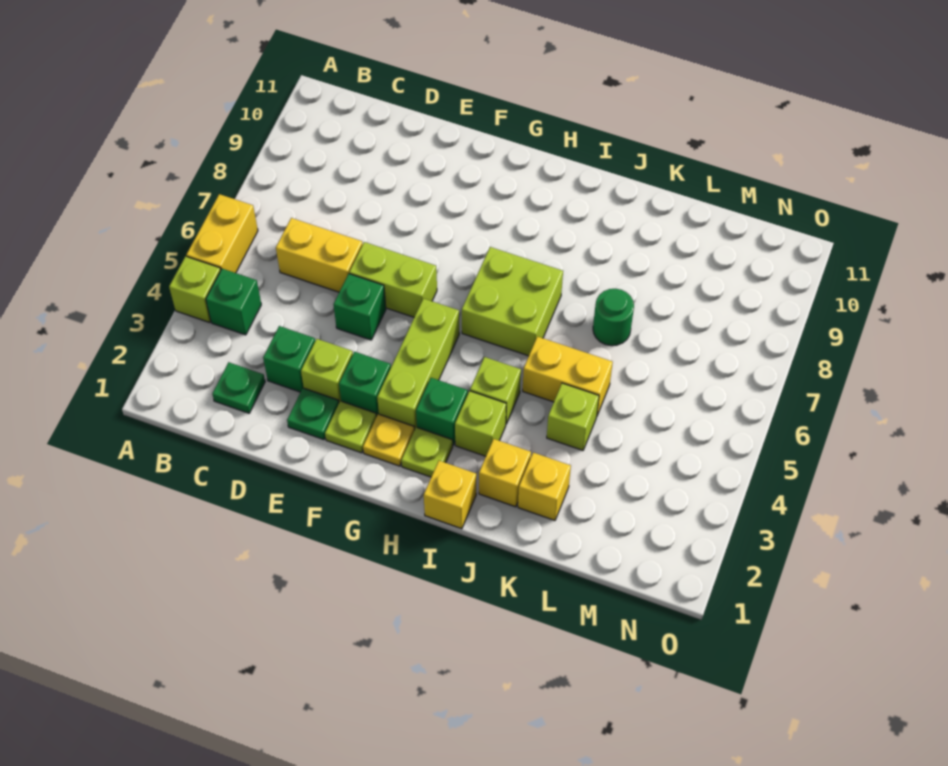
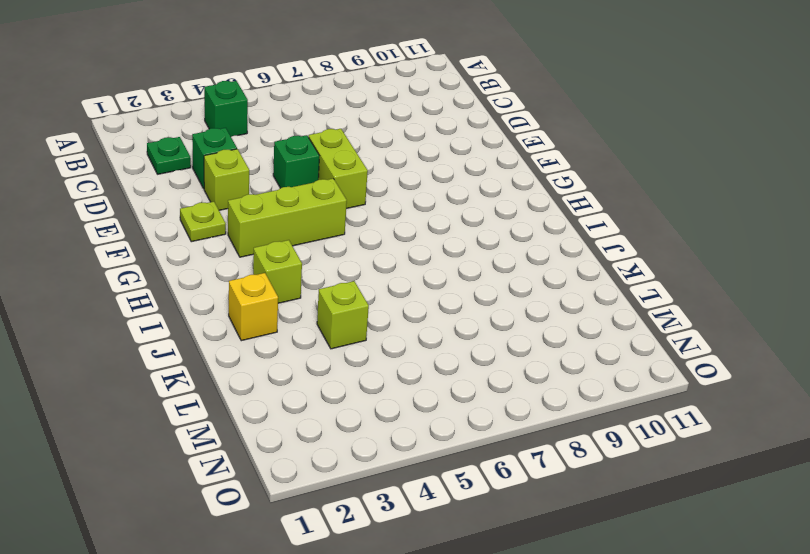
none -> lime brick A4 level 1
none -> yellow brick A5:A6 level 1
none -> yellow brick C6:D6 level 1

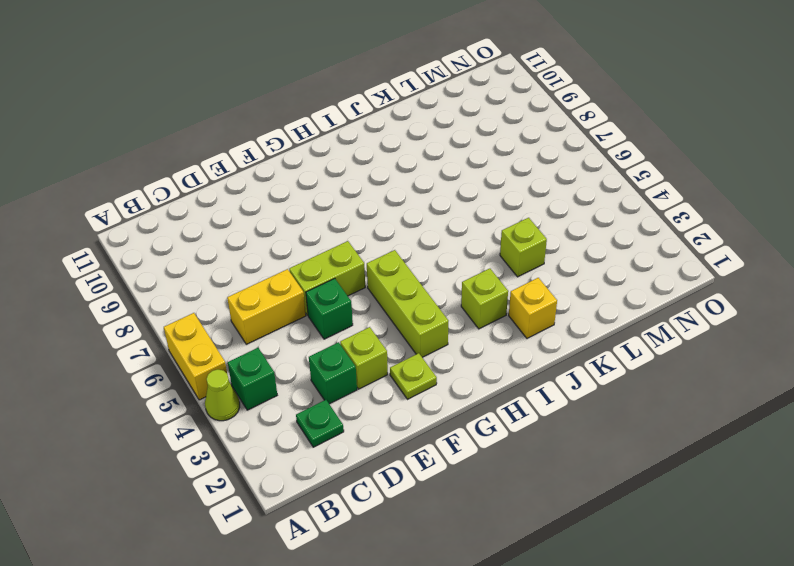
lime cone A4 level 1 -> lime brick A4 level 1
none -> green plate E2 level 1
none -> green brick F3 level 1
none -> yellow plate G2 level 1

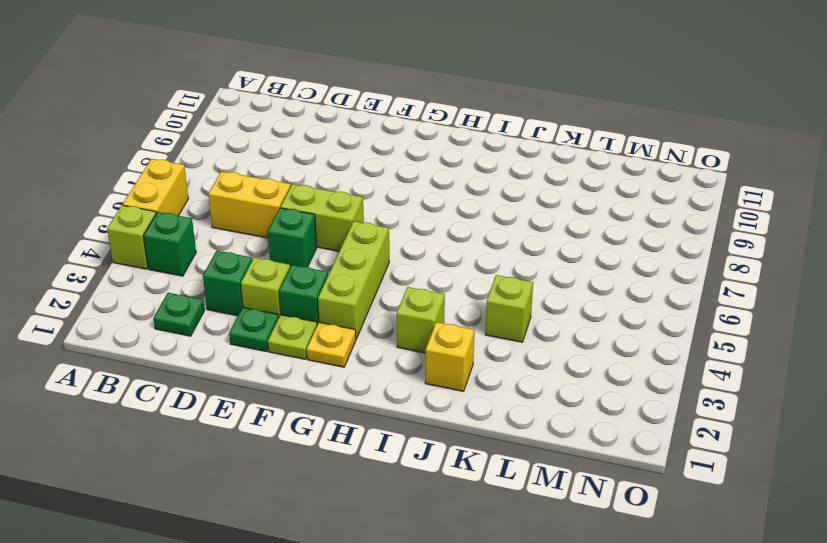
none -> lime plate H2 level 1
none -> green brick H3 level 1
none -> lime brick H6:I7 level 1

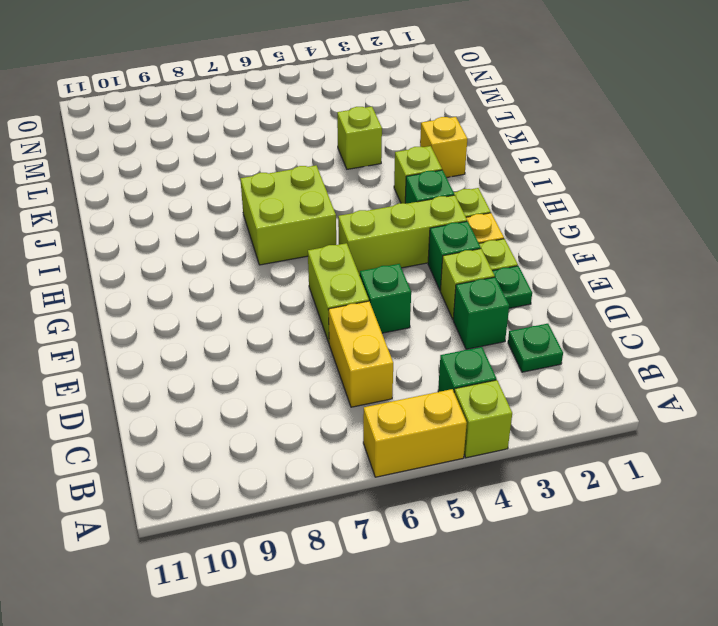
none -> yellow brick I1 level 1
none -> lime brick I4 level 1
none -> yellow brick J5:K5 level 1

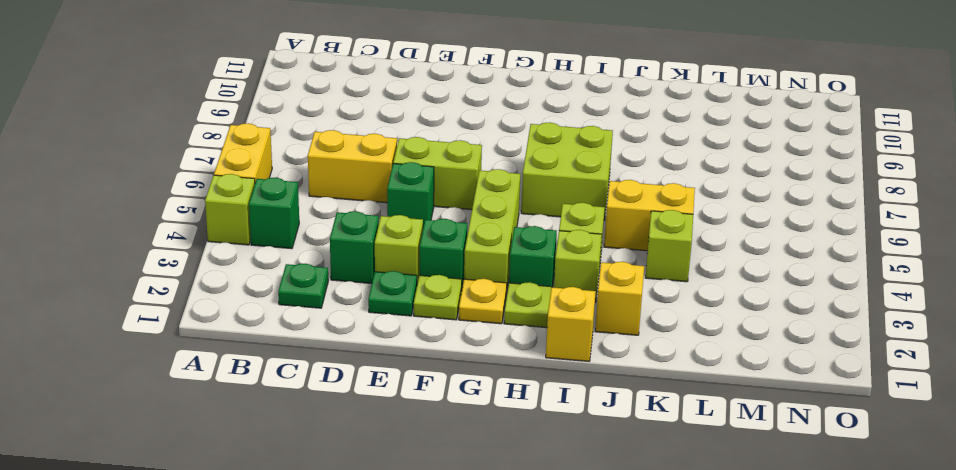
none -> yellow brick K2 level 1
none -> green round brick K7 level 1

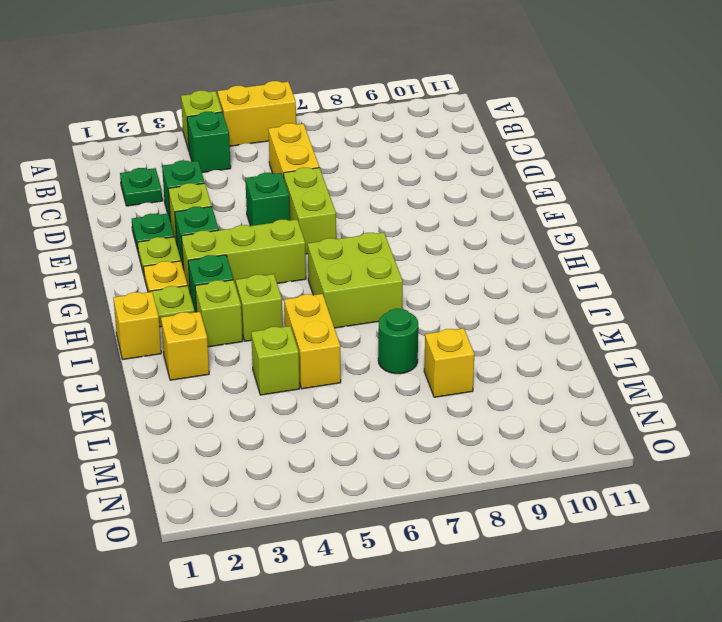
yellow brick L8 level 1 -> yellow brick K2 level 1

